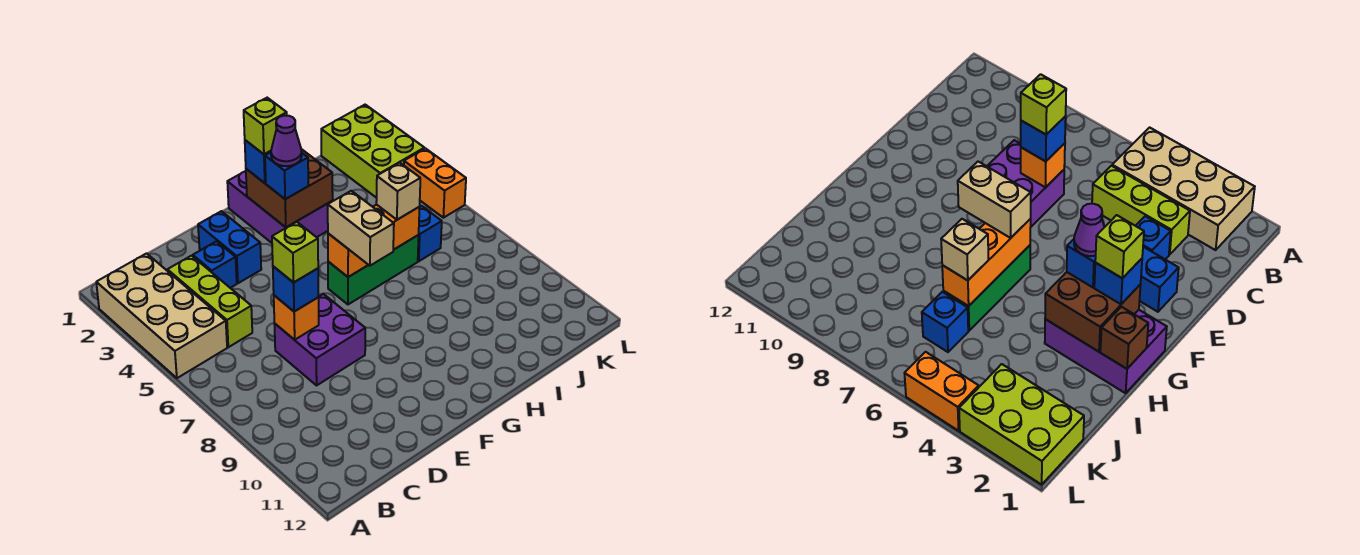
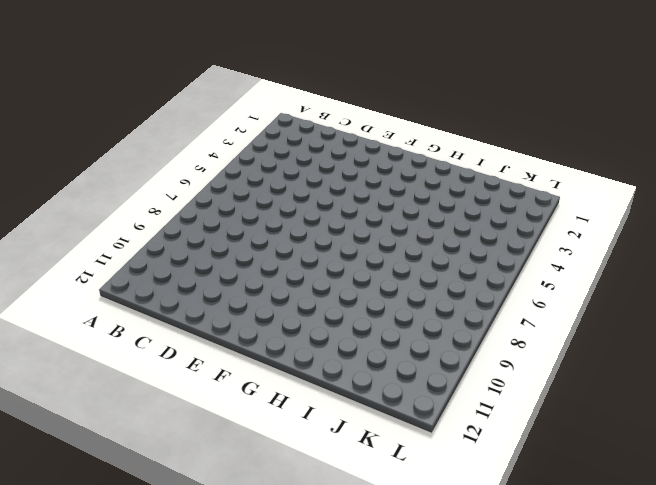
none -> tan brick A2:B5 level 1
none -> lime brick C3:C5 level 1
none -> blue brick D3 level 1

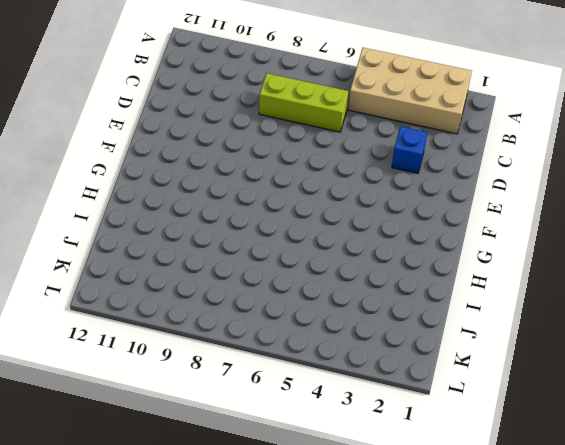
lime brick C6:C8 level 1 -> lime brick C3:C5 level 1
none -> purple brick D7:E8 level 1
none -> blue brick E2:E3 level 1
none -> purple brick G1:H3 level 1

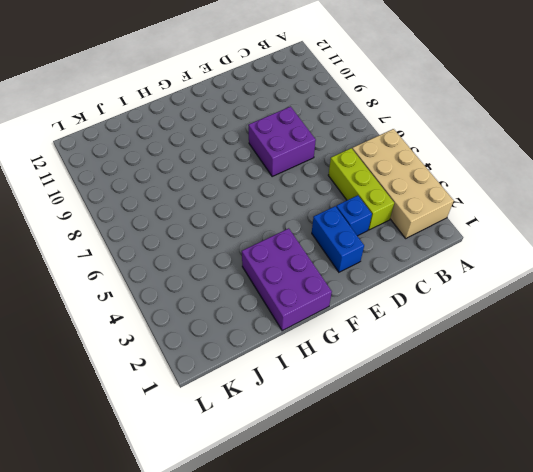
none -> green brick G6:I6 level 1
none -> blue brick J6 level 1
none -> lime brick K1:L3 level 1

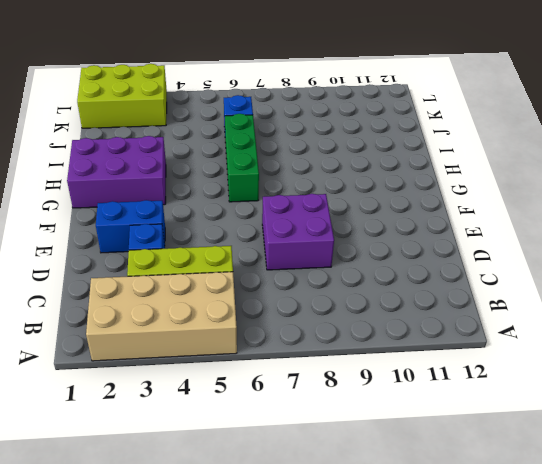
none -> orange brick L4:L5 level 1
none -> orange brick D7 level 2
none -> brown brick G2:H3 level 2

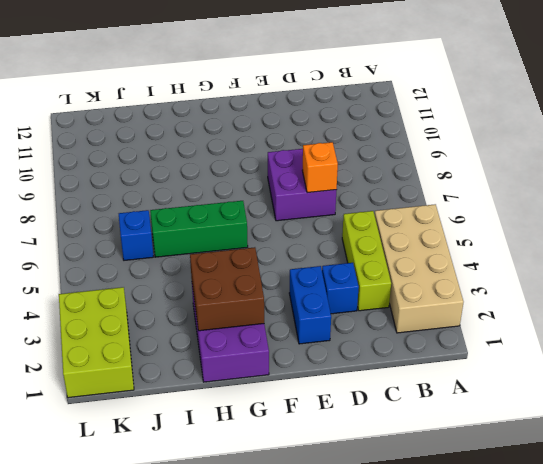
none -> orange brick L4:L5 level 1
none -> orange brick G6:I6 level 2
none -> brown brick H1 level 2

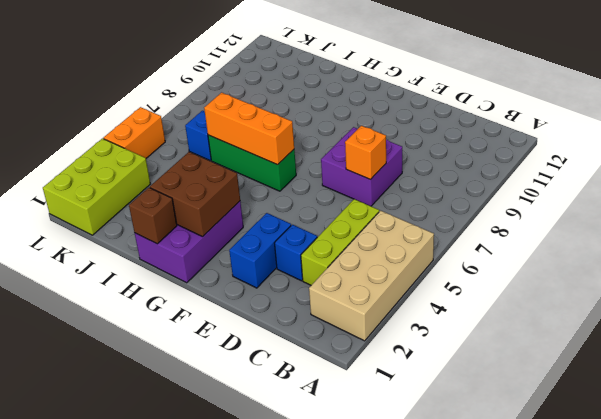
none -> blue brick D7 level 3
none -> blue brick G2 level 3
none -> blue brick G3 level 3

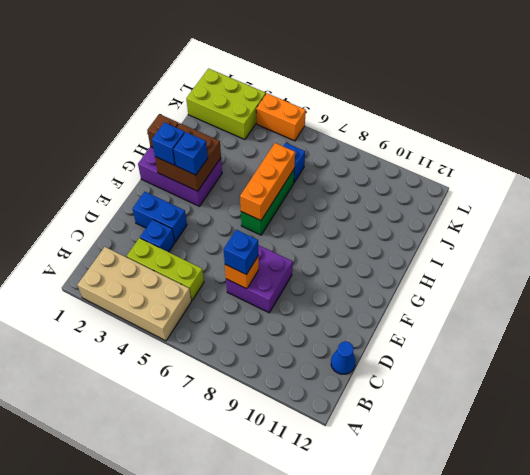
blue cone C12 level 1 -> none
none -> tan brick G6:G7 level 3
none -> tan brick I6 level 3
none -> lime brick D7 level 4

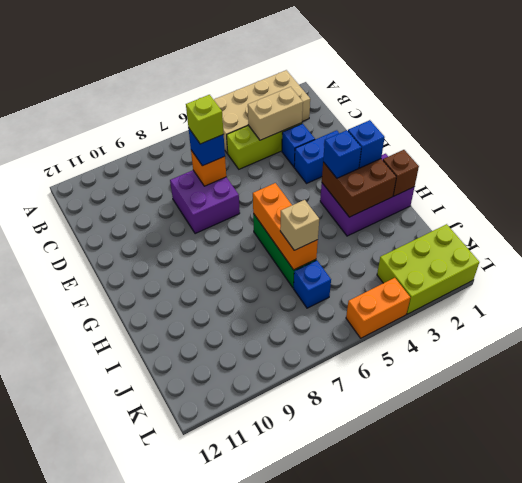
tan brick C3:C4 level 2 -> tan brick G6:G7 level 3
none -> lime brick G2 level 4
none -> purple cone G3 level 4

